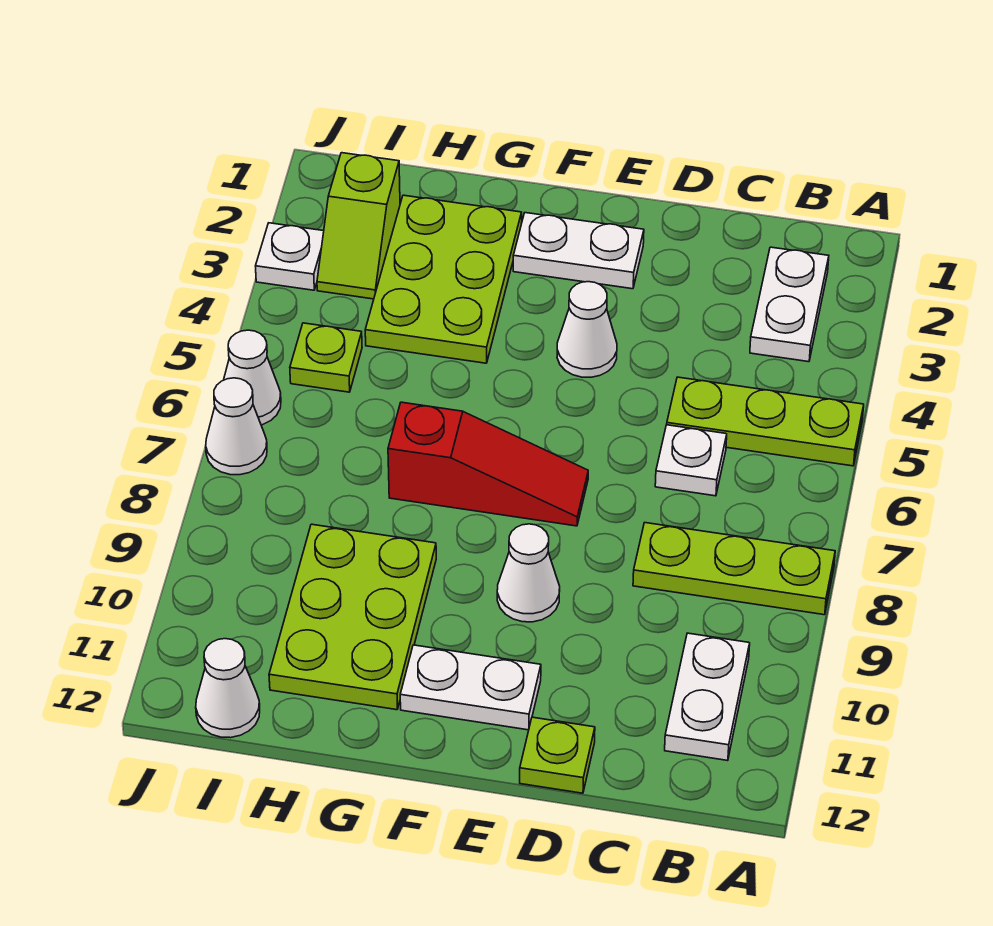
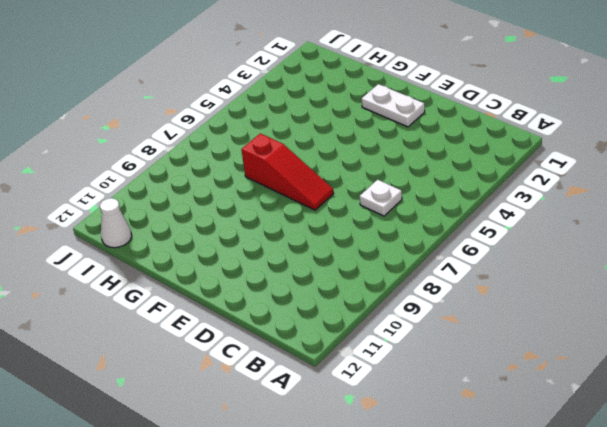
none -> lime plate A5:C5 level 1
none -> lime plate A8:C8 level 1
none -> white plate B2:B3 level 1

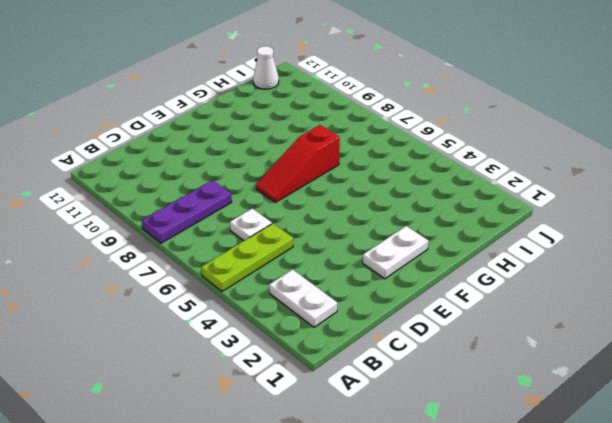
purple plate A8:C8 level 1 -> lime plate A8:C8 level 1
none -> white plate B10:B11 level 1
none -> lime plate D12 level 1
none -> white cone E4 level 1

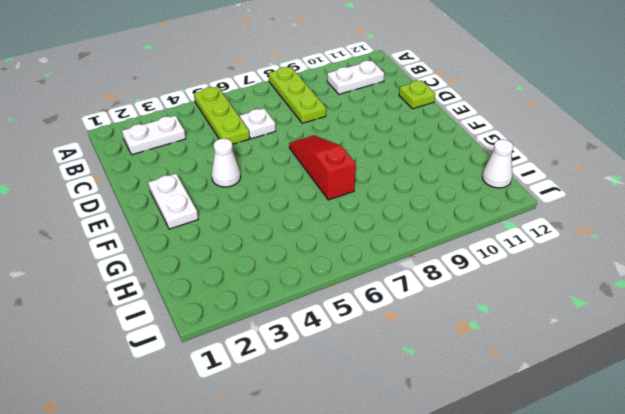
none -> white cone E9 level 1
none -> white plate E11:F11 level 1
none -> lime plate G2:H4 level 1

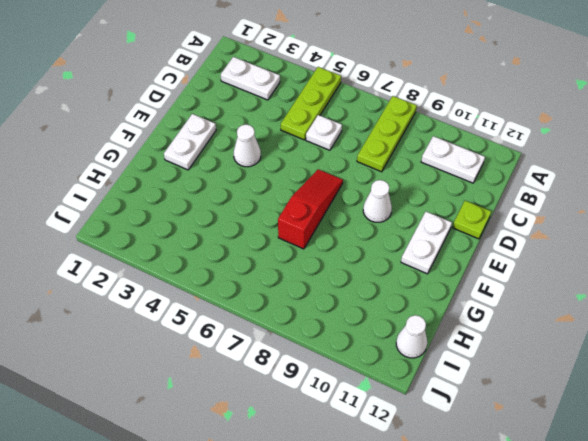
none -> lime plate G2:H4 level 1
none -> lime plate G9:H11 level 1
none -> lime slope I2:I3 level 1 top 2

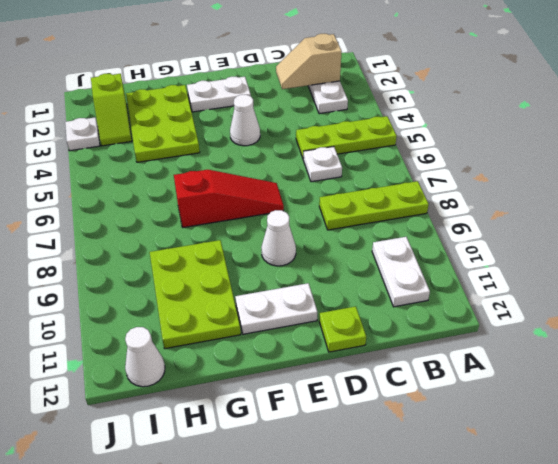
tan slope B2:C2 level 2 top B -> none
none -> lime plate I5 level 1
none -> white cone J6 level 1
none -> white cone J7 level 1

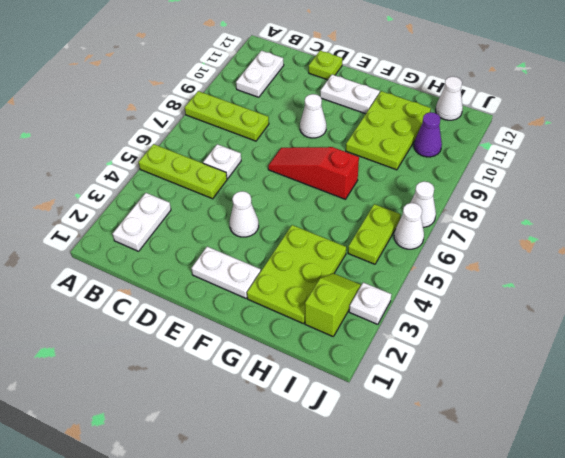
lime plate I5:I6 level 1 -> lime plate I5 level 1
purple cone I10 level 1 -> none

